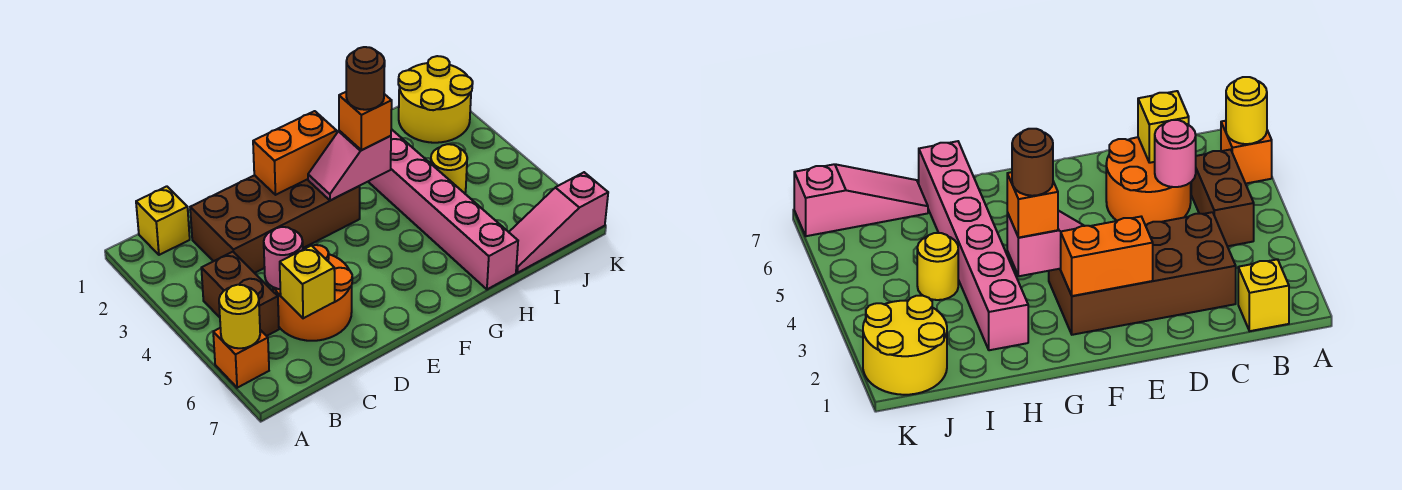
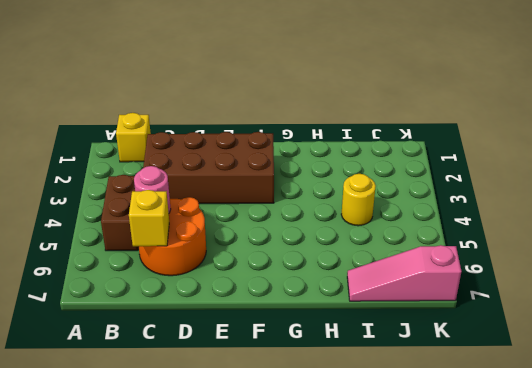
none -> orange brick A6 level 1
none -> pink brick H2:H7 level 1
none -> yellow round brick J1:K2 level 1

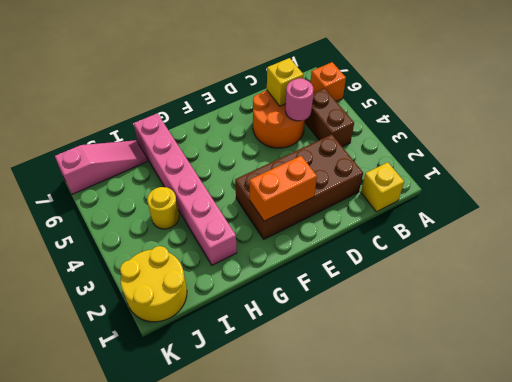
none -> yellow round brick A6 level 2
none -> pink slope F3:G3 level 2 top G
none -> orange brick G3 level 3

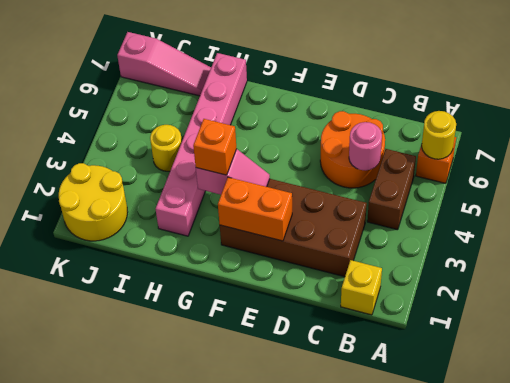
none -> yellow brick C6 level 2
none -> brown round brick G3 level 4

